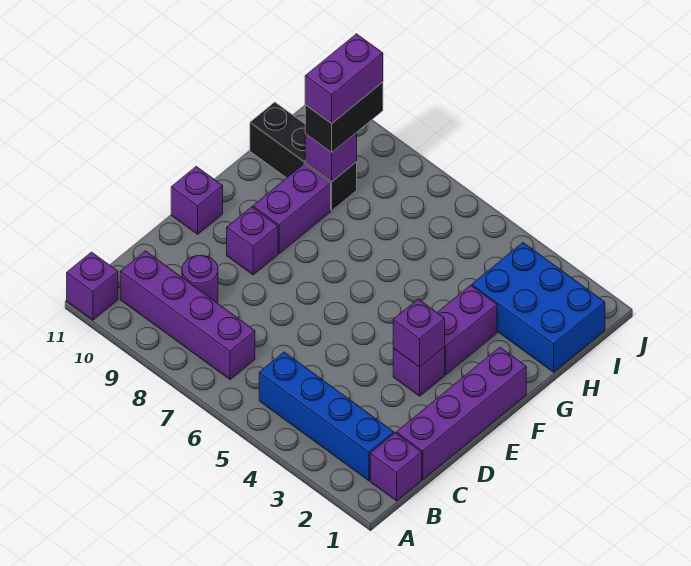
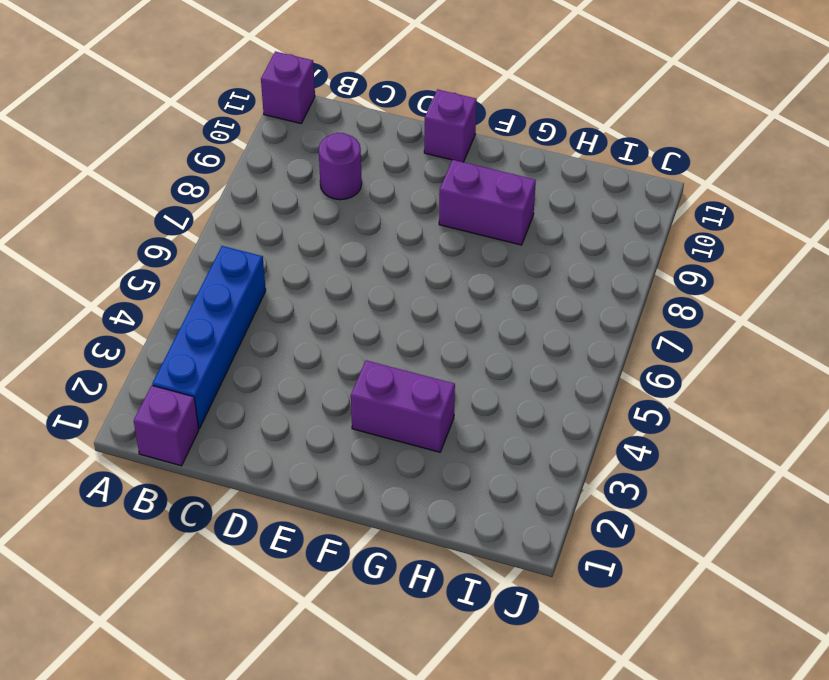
none -> purple brick B7:B10 level 1
none -> purple brick C1:F1 level 1
none -> purple brick E3 level 1

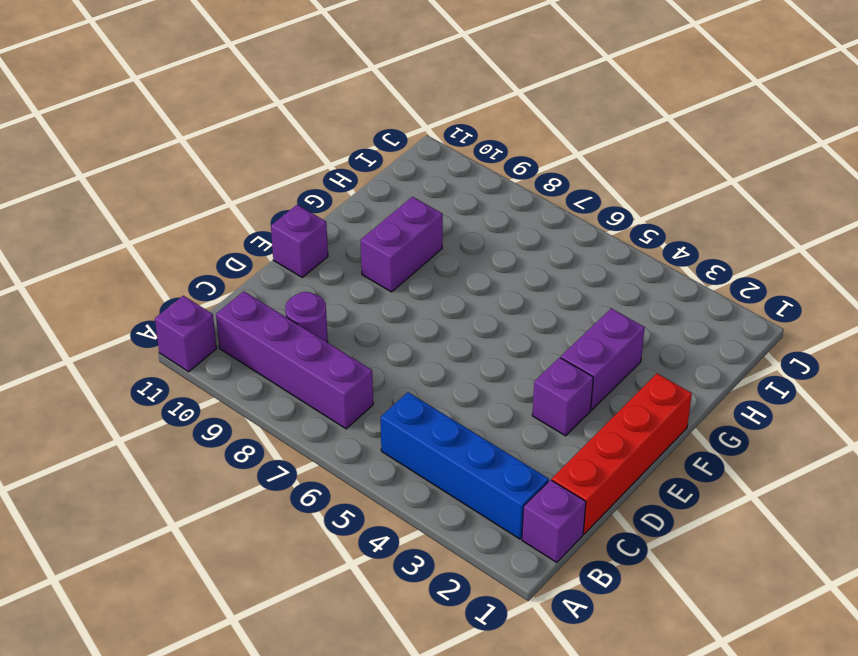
red brick C1:F1 level 1 -> purple brick C1:F1 level 1
none -> purple brick E9 level 1
none -> blue brick H1:I3 level 1
none -> black brick H9:H11 level 1

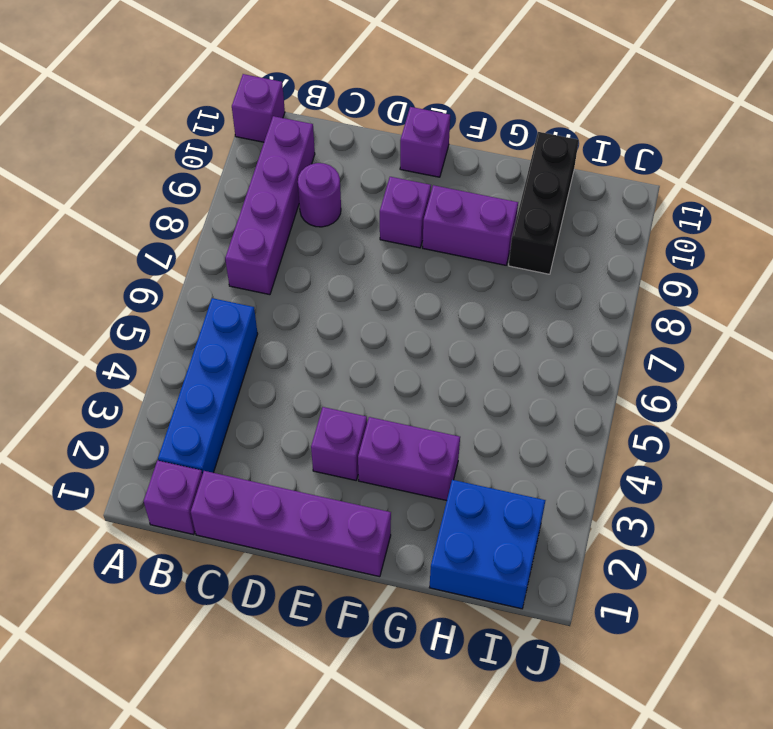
blue brick H1:I2 level 1 -> blue brick H1:I3 level 1
none -> purple brick E3 level 2
none -> purple brick H9 level 2
none -> black brick H9:I9 level 3

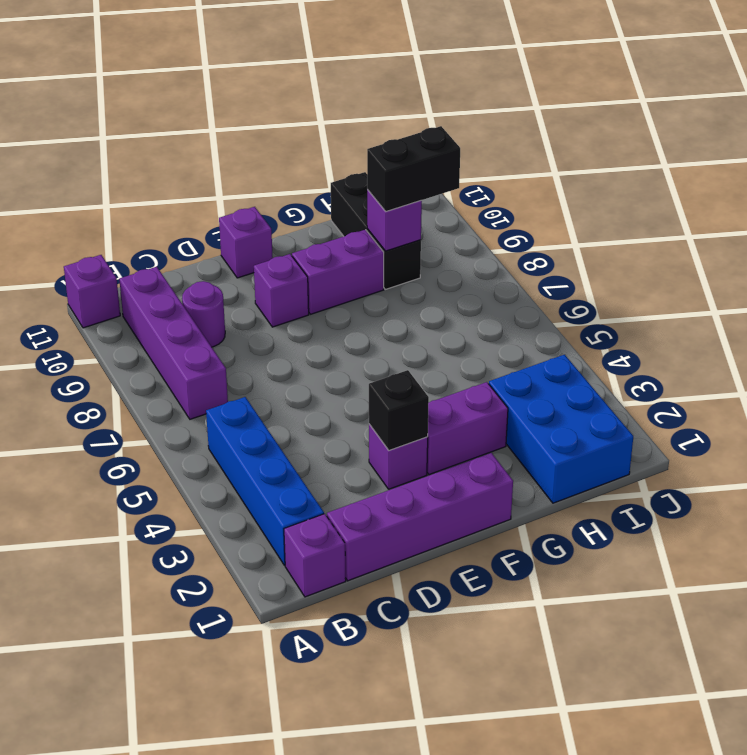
black brick E3 level 2 -> purple brick E3 level 2
none -> purple brick H9:I9 level 4

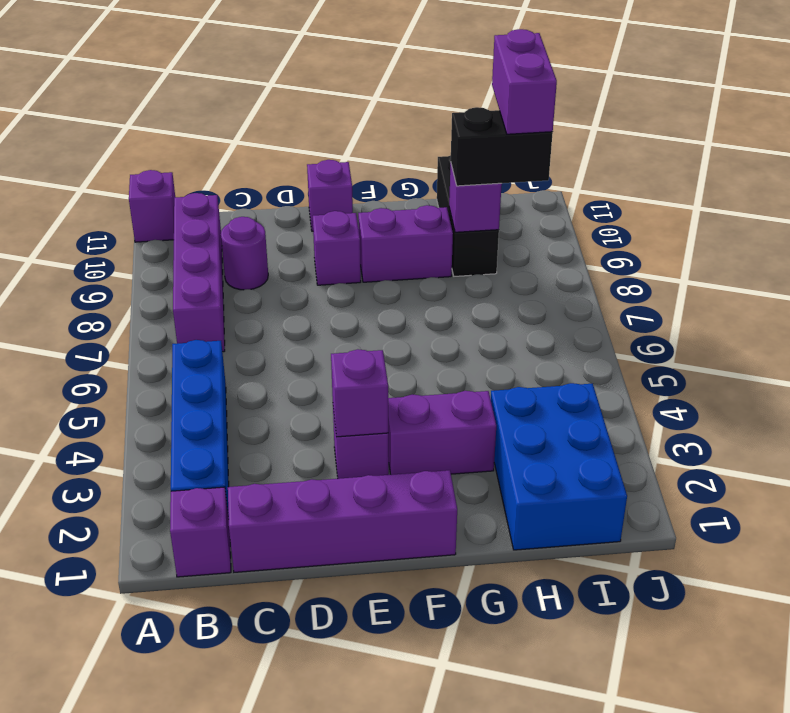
purple brick I9:I10 level 4 -> purple brick H9:I9 level 4

